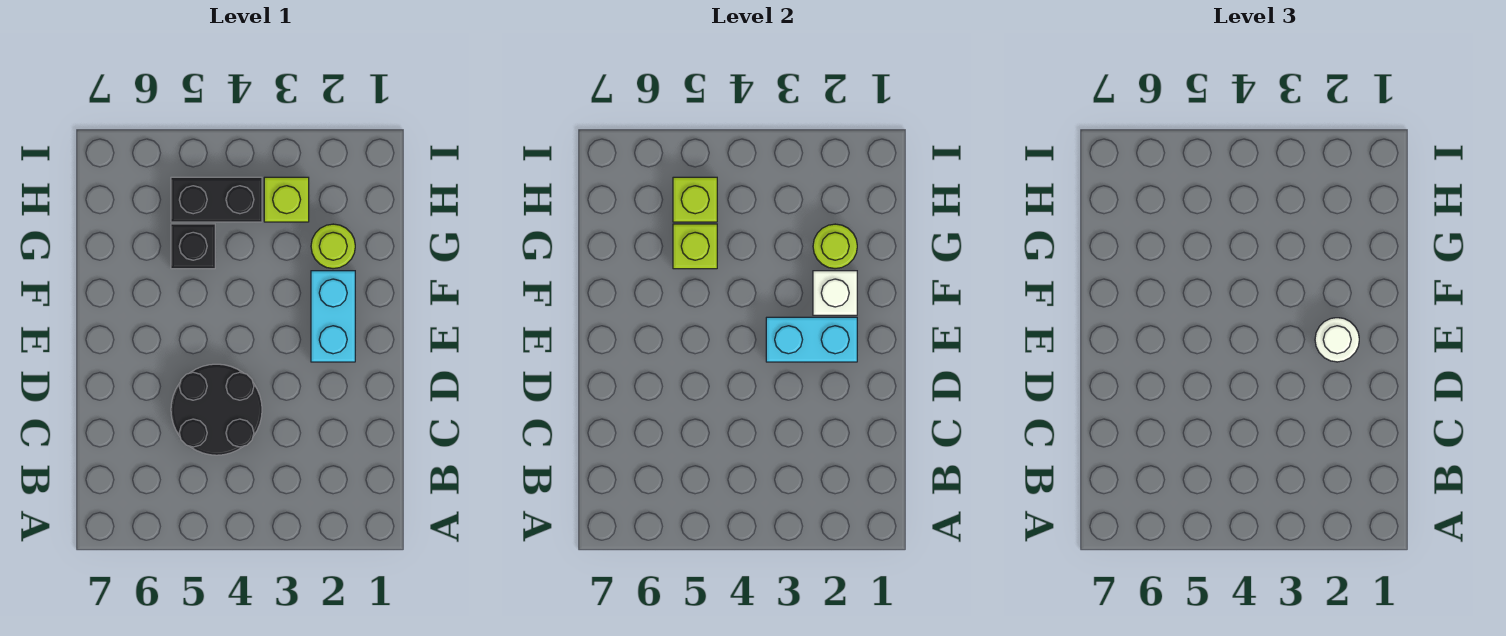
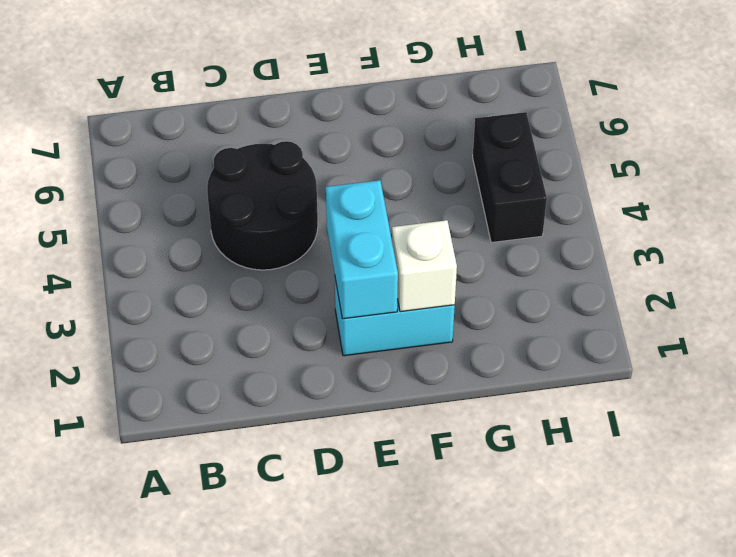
none -> lime round brick G2 level 1
none -> black brick G5 level 1
none -> lime brick H3 level 1

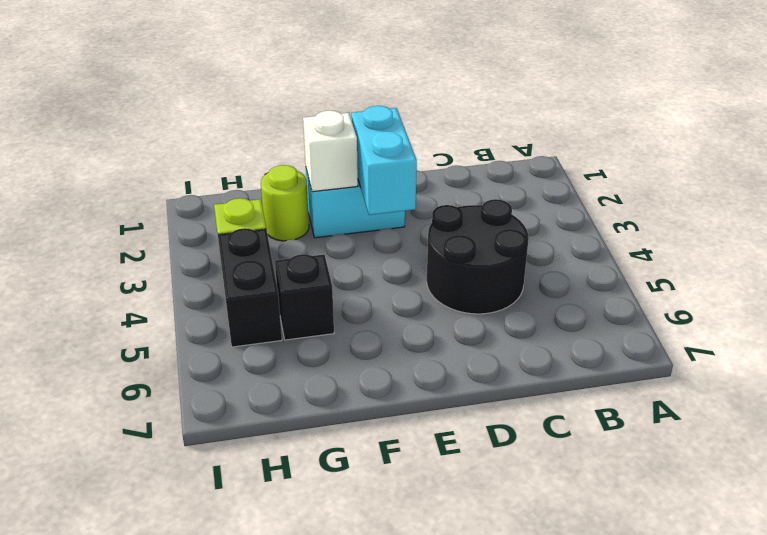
none -> lime round brick G2 level 2
none -> lime brick G5 level 2
none -> lime brick H5 level 2

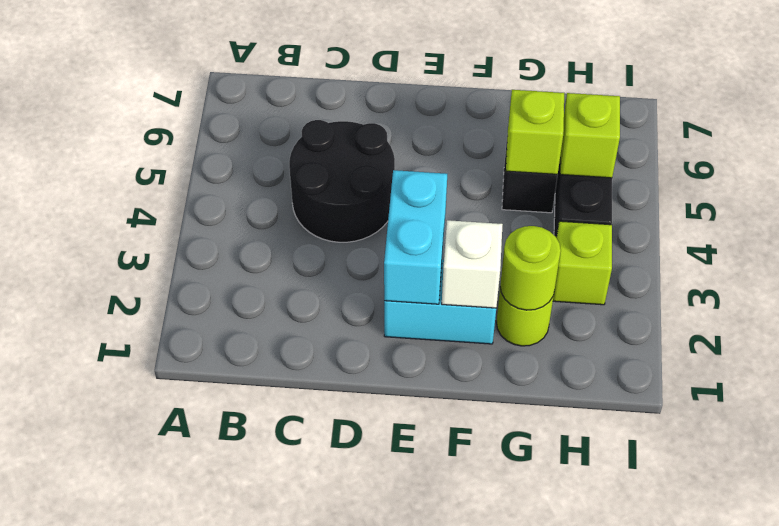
none -> white round brick E2 level 3

